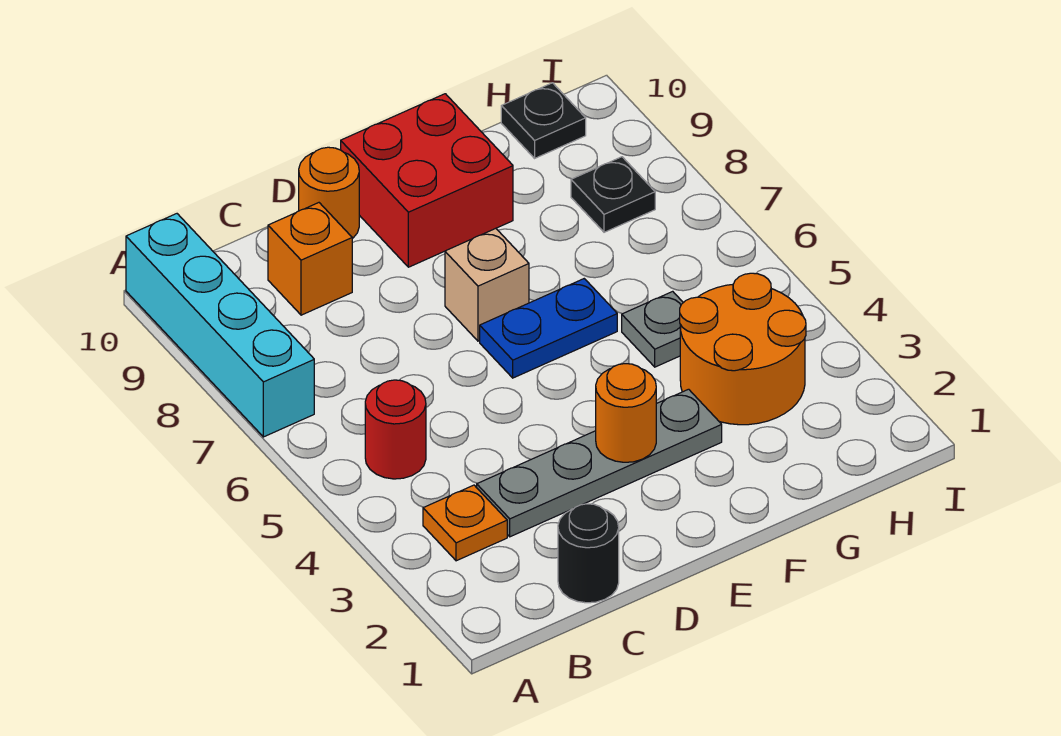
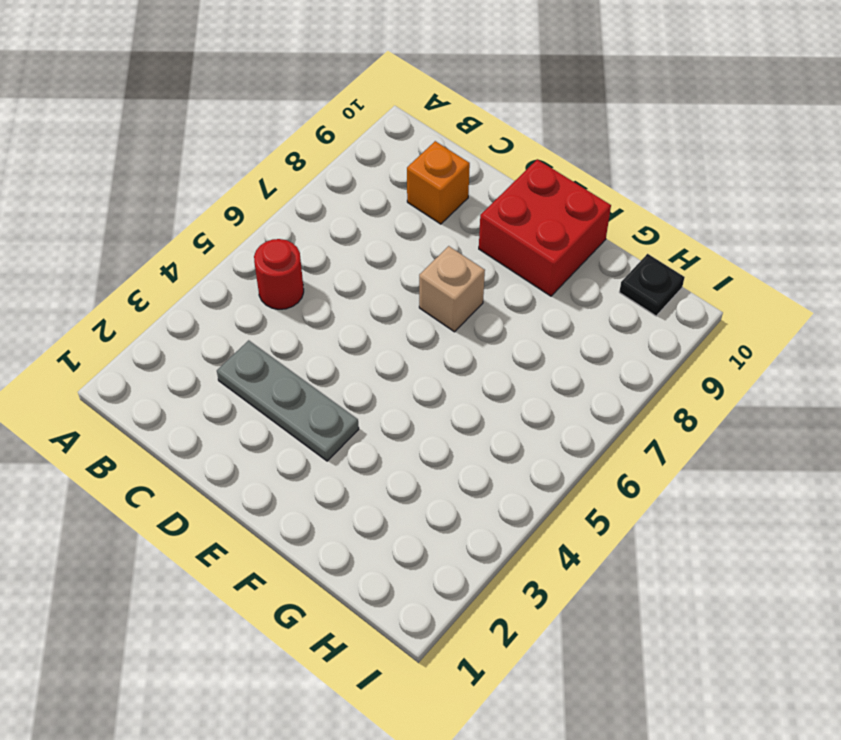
grey plate C3:E3 level 1 -> grey plate C3:F3 level 1
none -> cyan brick A7:A10 level 1
none -> orange plate B3 level 1
none -> black round brick C1 level 1

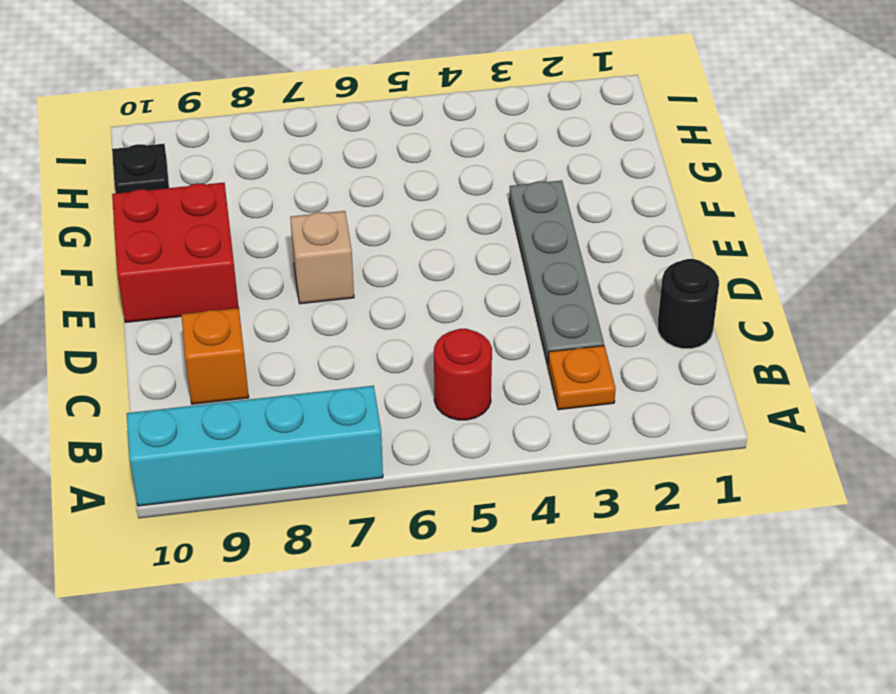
none -> orange round brick D10 level 1
none -> blue plate E6:F6 level 1
none -> orange round brick G3:H4 level 1

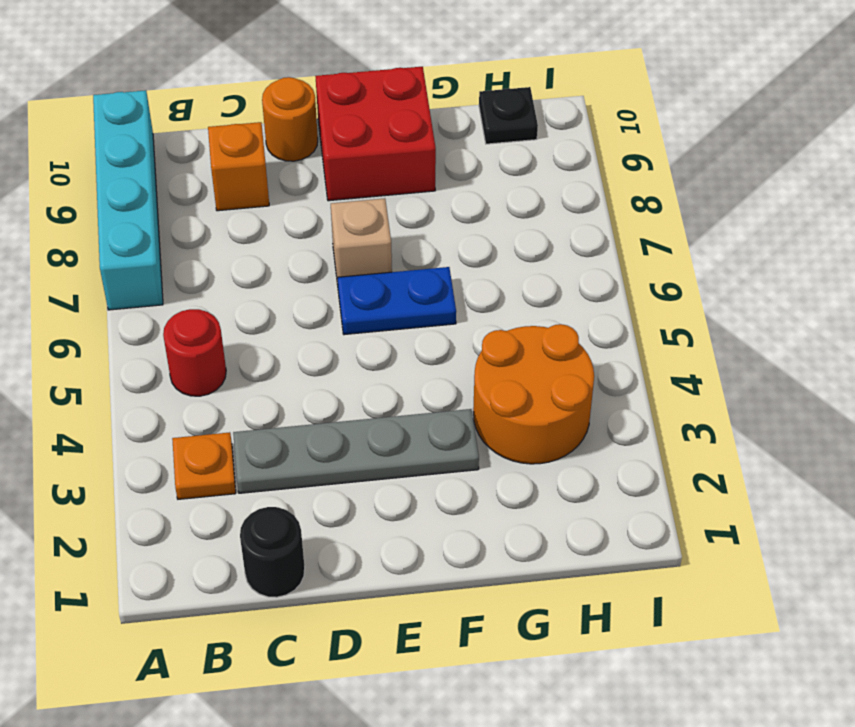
none -> grey plate G5 level 1
none -> black plate H8 level 1
none -> orange round brick E3 level 2

